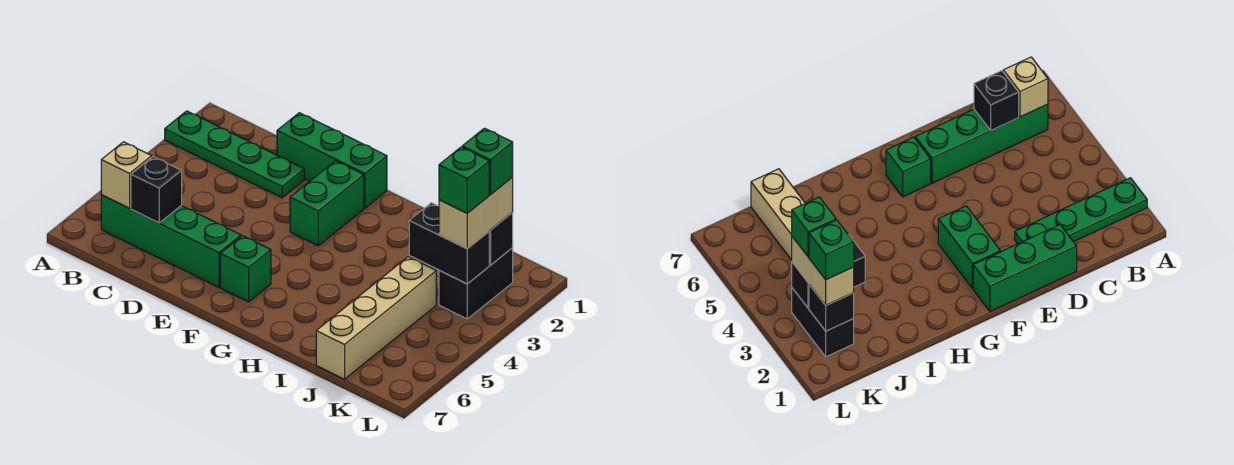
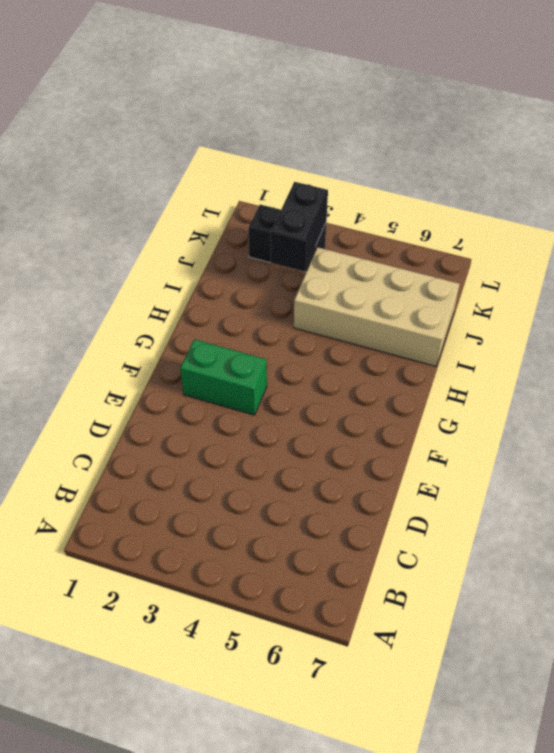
tan brick I4:J7 level 1 -> tan brick J4:J7 level 1
none -> green plate A2:D2 level 1
none -> green brick B6:E6 level 1
none -> green brick D1:F1 level 1

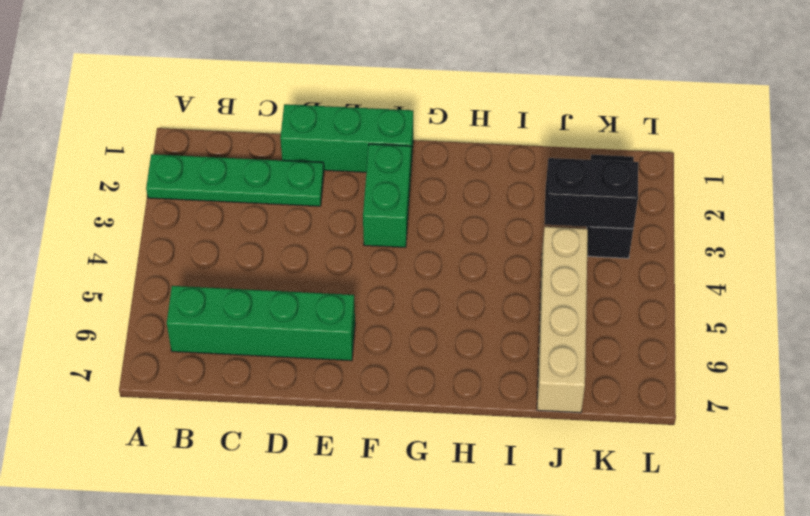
none -> green brick F6 level 1
none -> tan brick B6 level 2
none -> black brick C6 level 2

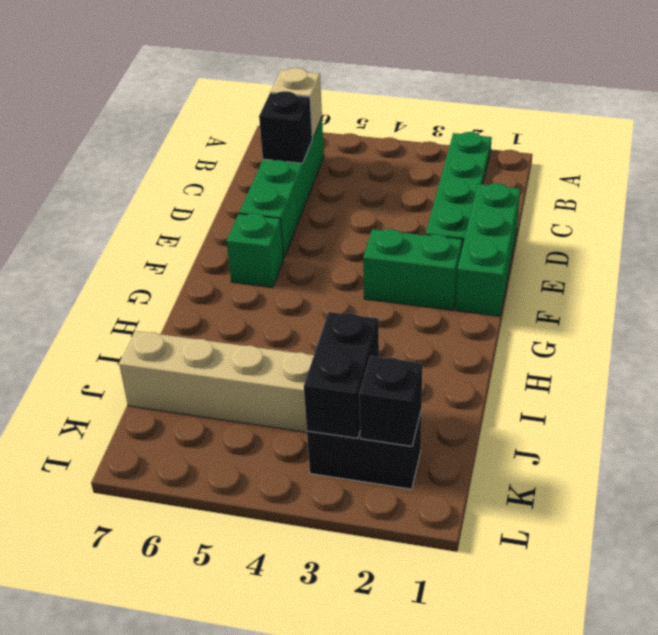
none -> tan brick K2:K3 level 3
none -> green brick K2 level 4
none -> green brick K3 level 4

